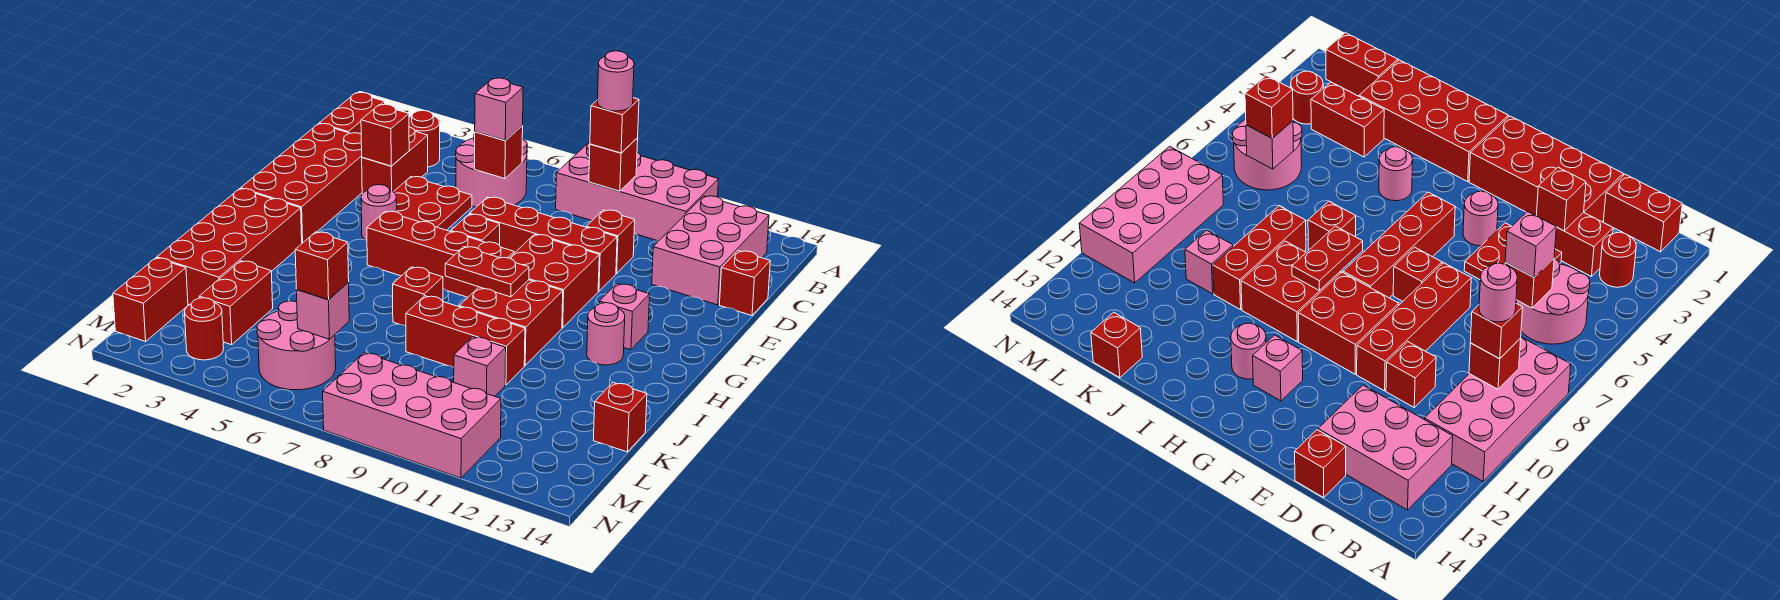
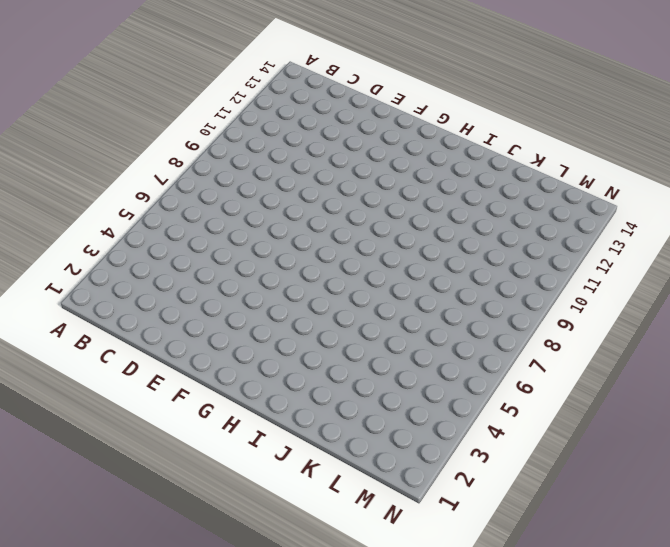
none -> pink brick A8:B11 level 1
none -> red brick B1:C1 level 1
none -> red round brick B3 level 1
none -> pink round brick B5:C6 level 1

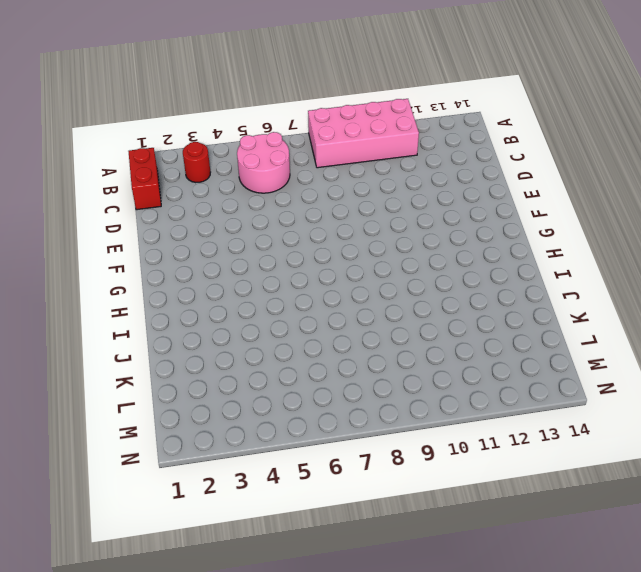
none -> pink brick B12:D13 level 1
none -> red brick C3:D3 level 1
none -> red brick D1:G2 level 1
none -> red plate D4:E5 level 1

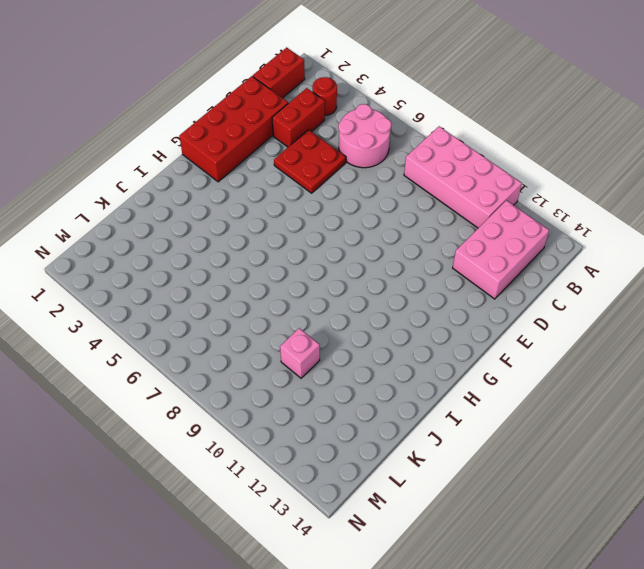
none -> red brick D10 level 1
none -> red brick D14 level 1
none -> red brick E7:E10 level 1
none -> pink round brick F4 level 1

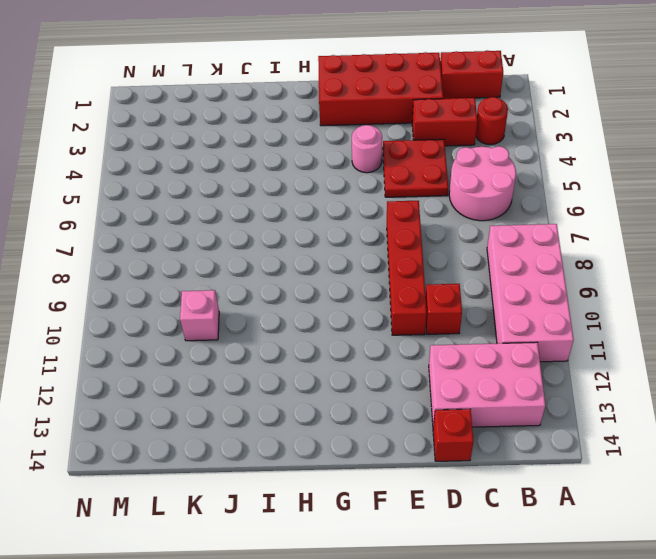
none -> red brick F7 level 1
none -> red brick F9:G10 level 1
none -> red brick G5:G8 level 1
none -> pink brick G12 level 1

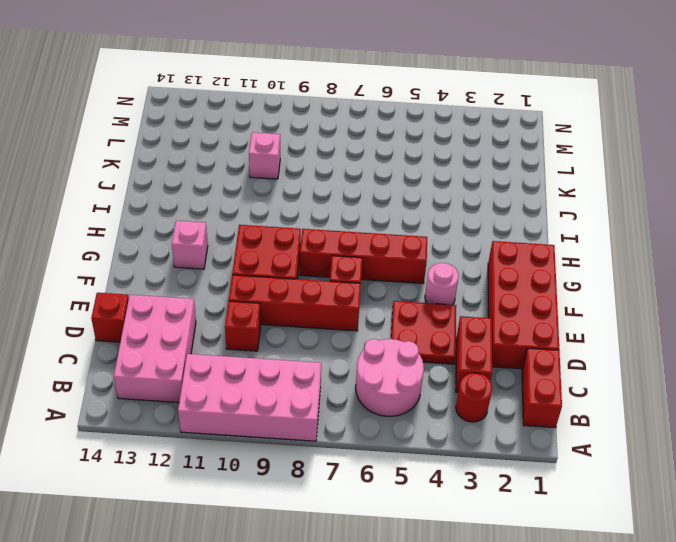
none -> red brick H1:K2 level 1
none -> red brick H9:I10 level 1
none -> pink round brick H12 level 1
none -> pink round brick I4 level 1

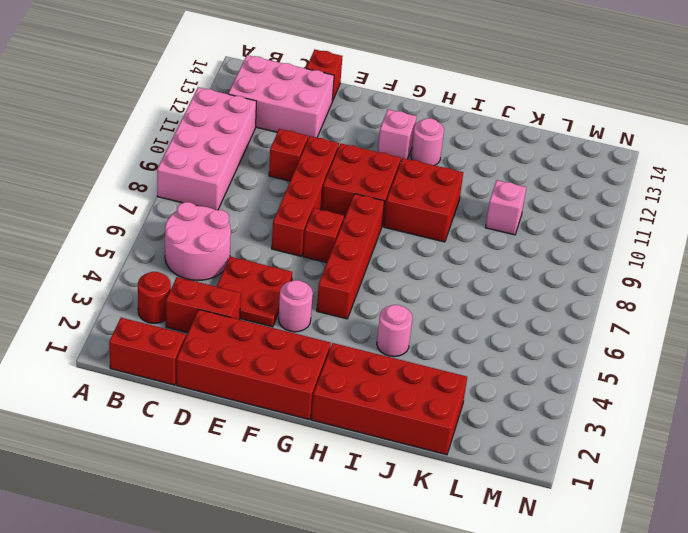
none -> red brick I7 level 1
none -> red brick J8:J10 level 1
none -> red brick K3:L3 level 1
none -> red brick K14 level 1

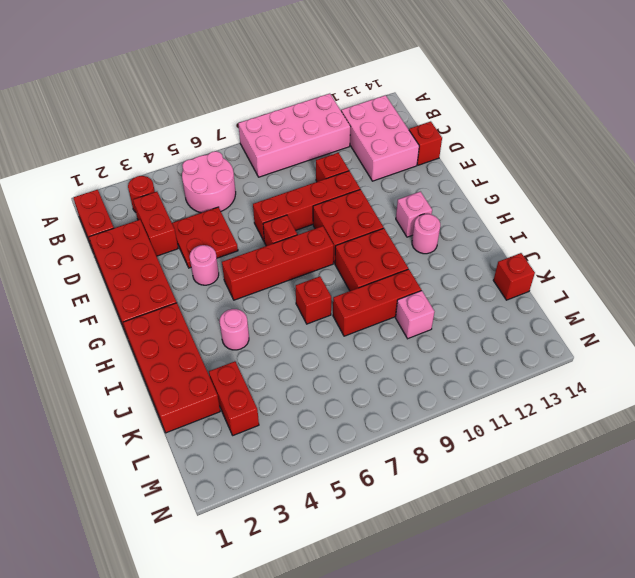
none -> red brick L1:M1 level 1
none -> pink round brick L5:M6 level 1
none -> red round brick M3 level 1
none -> pink brick M8:N11 level 1

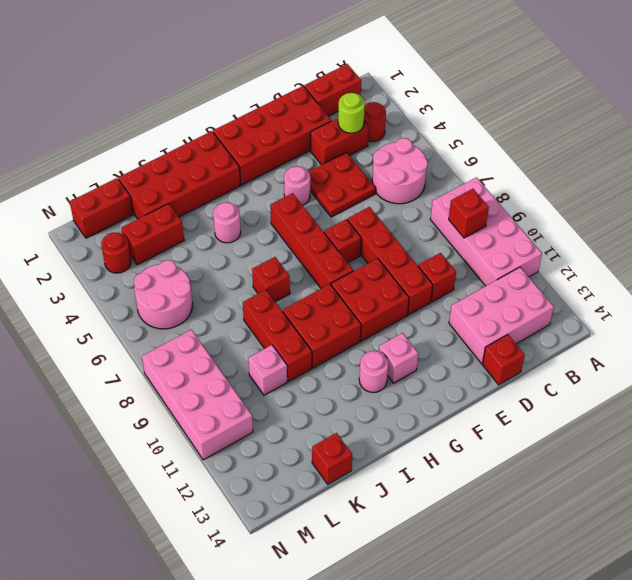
lime round brick C3 level 2 -> none
none -> red brick C6 level 2
none -> red brick D3 level 2
none -> red plate H8:H9 level 2
none -> pink brick L6 level 2

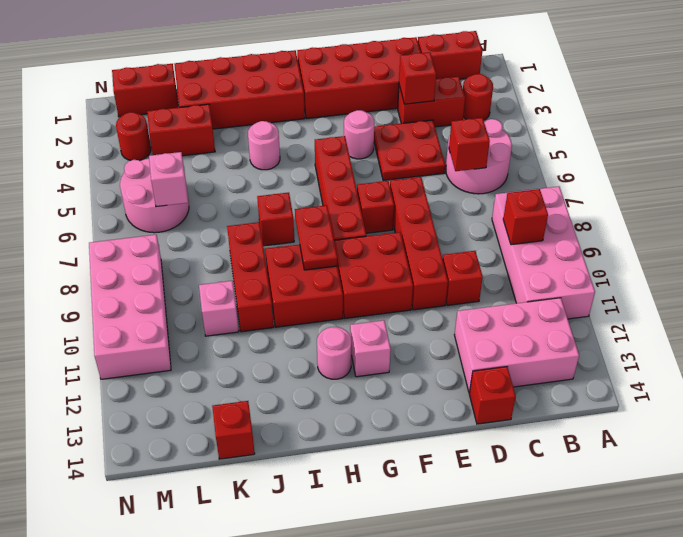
none -> red brick B9 level 3
none -> pink brick C6 level 3
none -> red brick L6 level 3
none -> pink round brick B9 level 4

